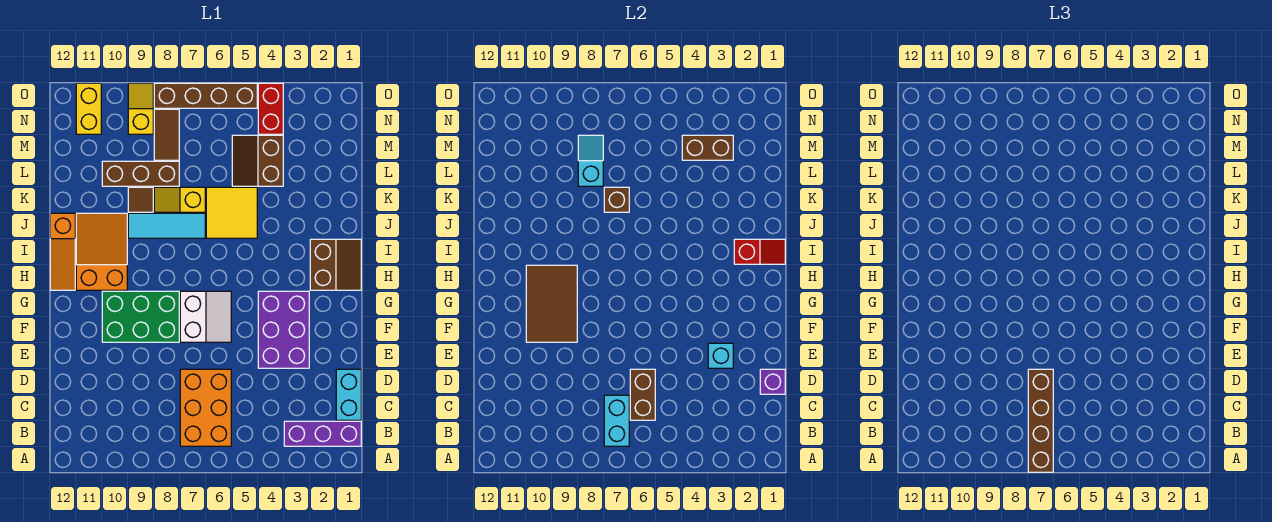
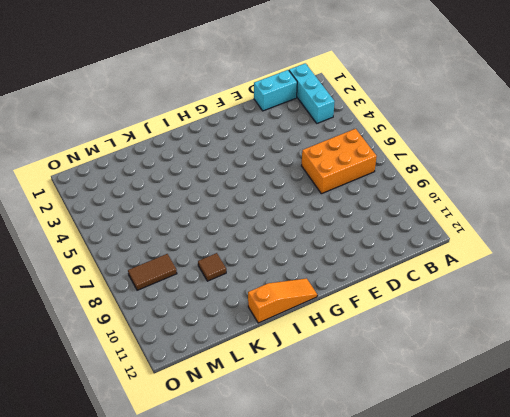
cyan brick B1:B3 level 1 -> purple brick B1:B3 level 1
none -> purple brick E3:G4 level 1
none -> white slope F6:G7 level 1 top 7
none -> green brick F8:G10 level 1
none -> brown slope H1:I2 level 1 top 2

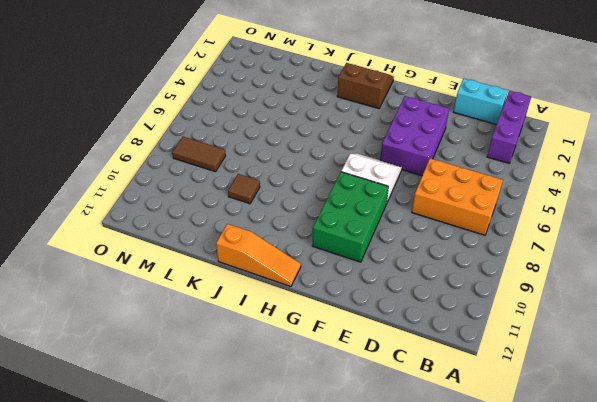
purple brick E3:F5 level 1 -> purple brick E3:G4 level 1
none -> orange slope H10:J11 level 1 top H
none -> yellow tile J5:K6 level 1
none -> cyan tile J7:J9 level 1
none -> yellow slope K7:K8 level 1 top 7

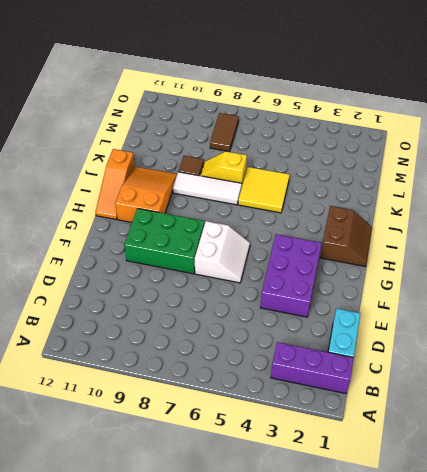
white tile J7:J9 level 1 -> cyan tile J7:J9 level 1
none -> orange brick B6:D7 level 1
none -> brown slope L4:M5 level 1 top 4
none -> brown brick L8:L10 level 1
none -> red brick N4:O4 level 1

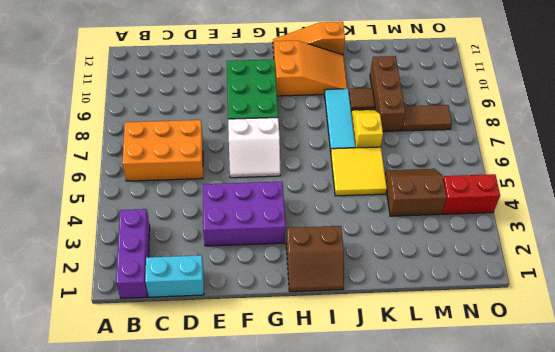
none -> yellow slope N9:O9 level 1 top N
none -> yellow brick N11:O11 level 1
none -> brown brick O5:O8 level 1
none -> cyan brick B7:C7 level 2

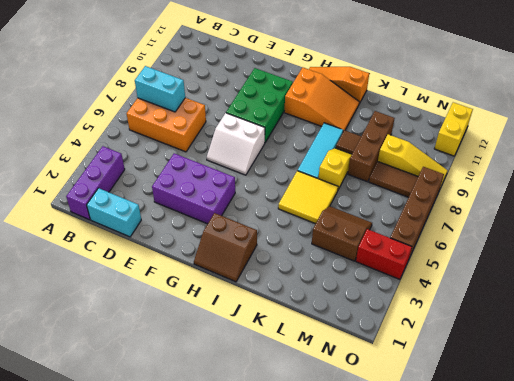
yellow slope M9:O9 level 1 top M -> yellow slope N9:O9 level 1 top N
yellow brick O11:O12 level 1 -> yellow brick N11:O11 level 1
none -> brown brick C6:D6 level 2
none -> purple brick D1 level 2
none -> cyan brick E3 level 2
none -> brown tile F9:H10 level 2

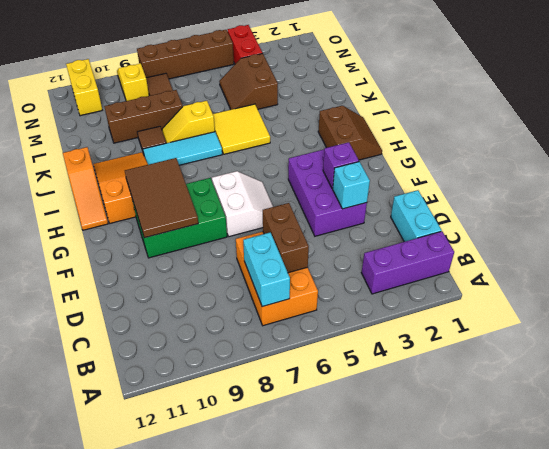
purple brick F3 level 2 -> purple brick D1 level 2
none -> red slope I1:I2 level 2 top 2
none -> brown brick K7 level 2
none -> cyan slope L8:M8 level 2 top L
none -> brown brick M3:M4 level 2

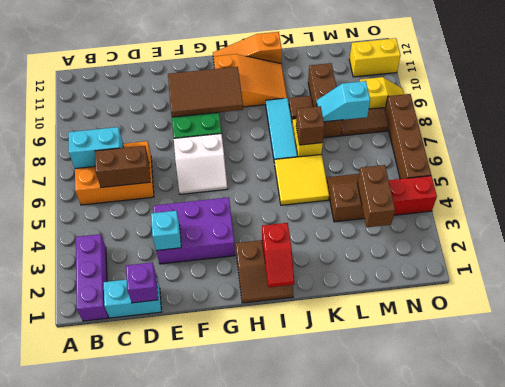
cyan slope L8:M8 level 2 top M -> cyan slope L8:M8 level 2 top L
none -> brown brick A7:D7 level 3

